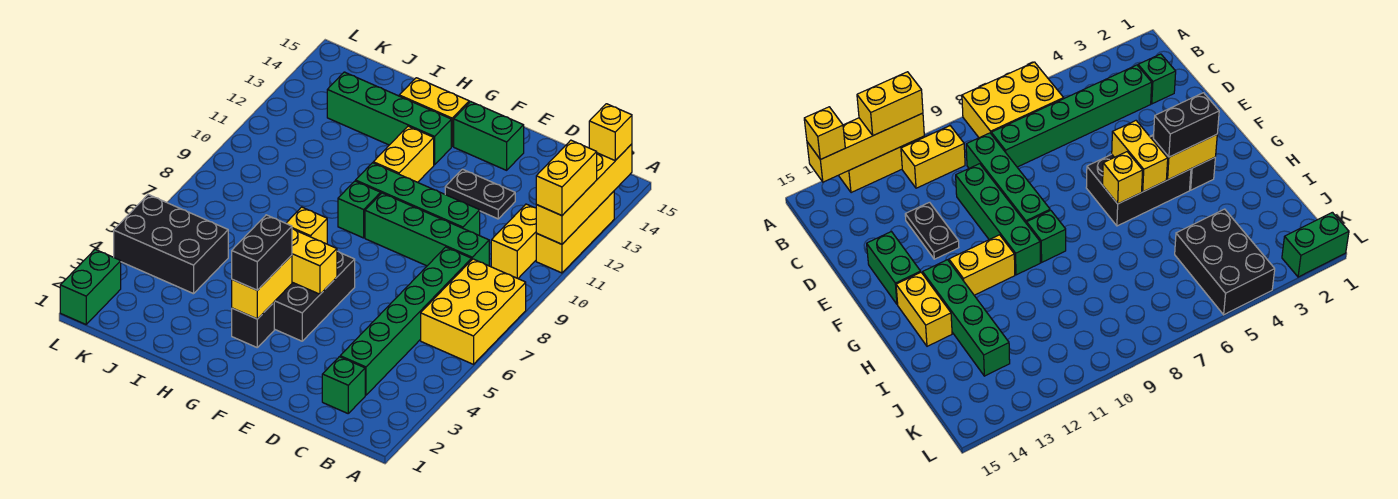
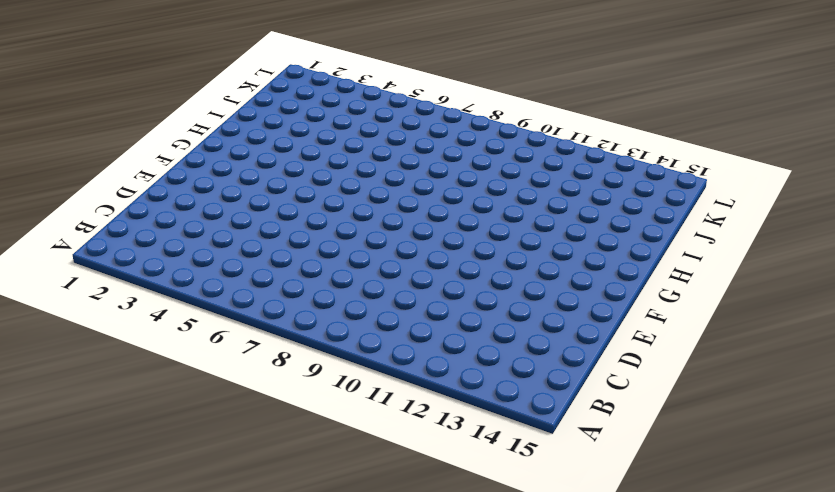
none -> yellow brick A6:B8 level 1
none -> yellow brick A11:A13 level 1
none -> yellow brick B10:B11 level 1

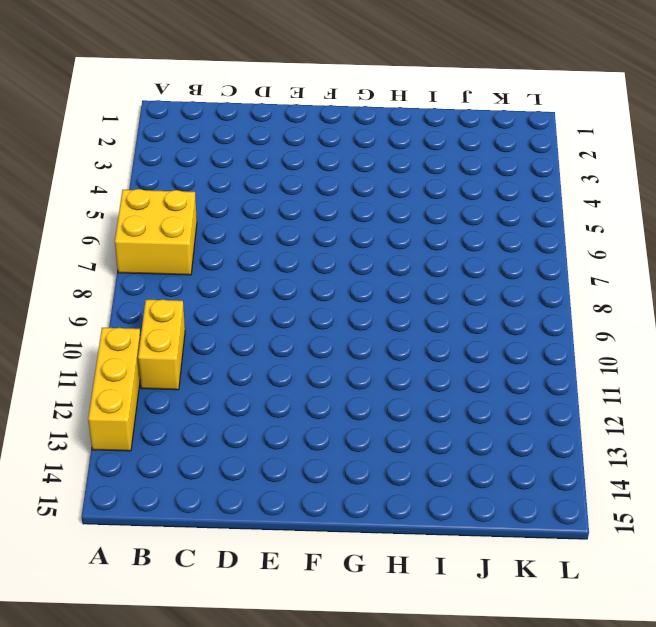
yellow brick A6:B7 level 1 -> yellow brick A6:B8 level 1
none -> green brick C2 level 1
none -> green brick C3:C8 level 1
none -> green brick C9:F9 level 1

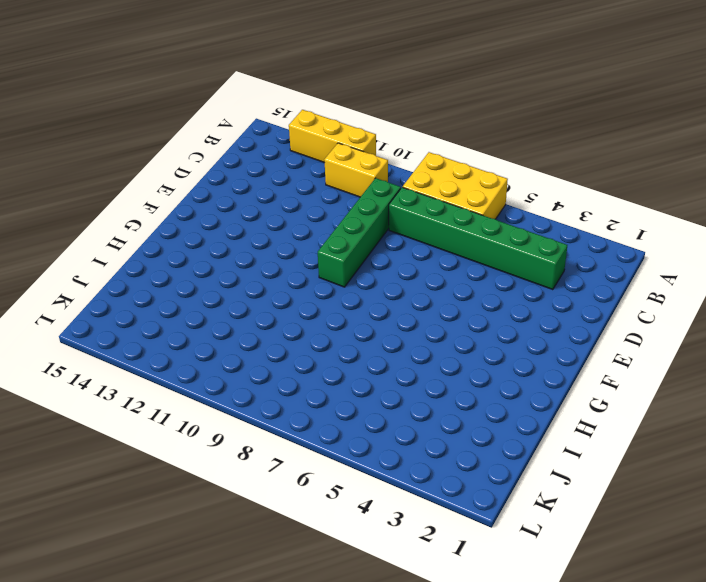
none -> green brick C2 level 1
none -> green brick D10:G10 level 1
none -> black plate D12:E12 level 1

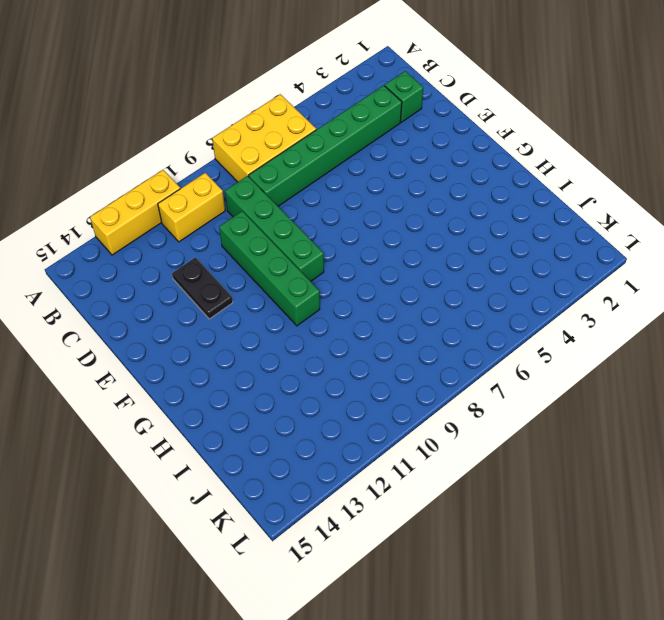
none -> green brick E14:F14 level 1
none -> black brick F4:G6 level 1
none -> black brick G3 level 1

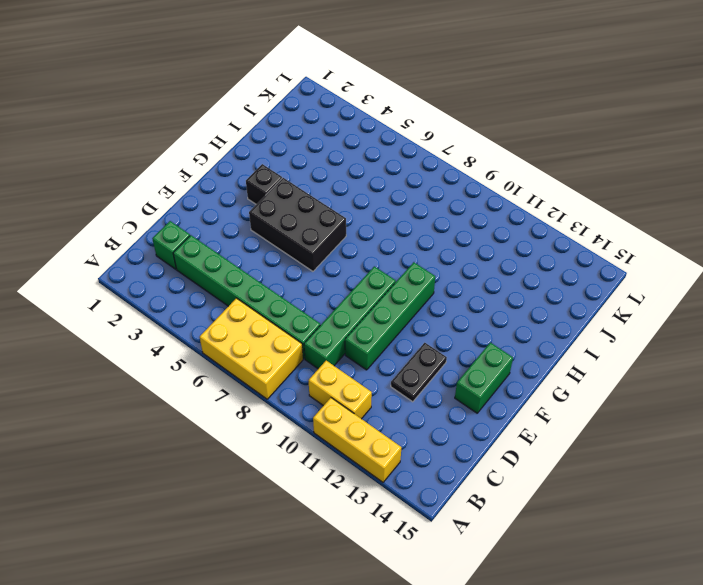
none -> green brick G9 level 1
none -> yellow brick G11:G12 level 1
none -> green brick G13:J13 level 1

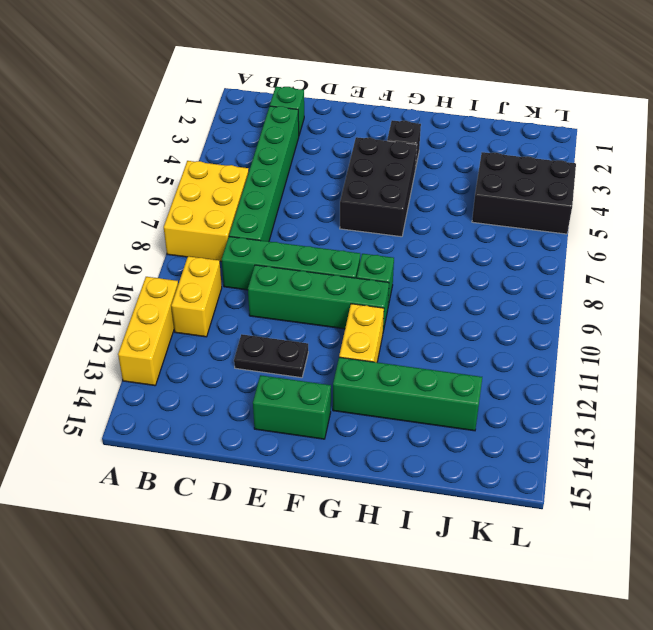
none -> yellow brick G14:H14 level 1
none -> green brick L1:L2 level 1
none -> yellow brick A11:A14 level 2

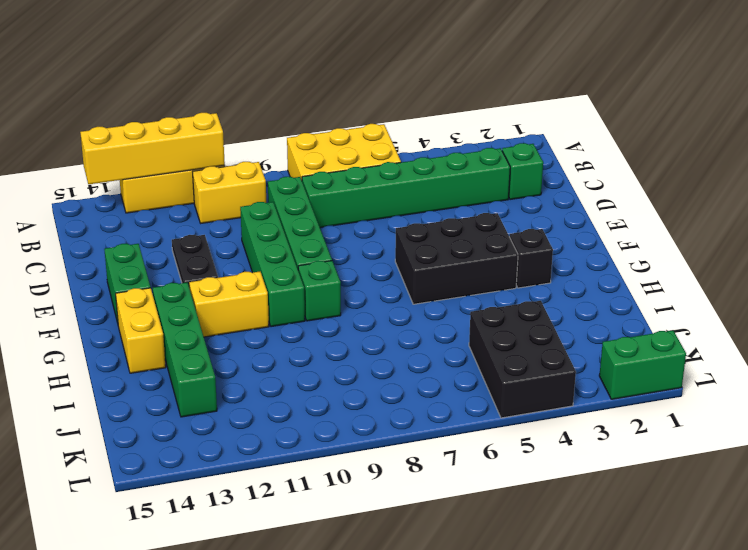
none -> yellow brick F5:G5 level 2
none -> yellow brick G3:G4 level 2
none -> yellow brick G6 level 2

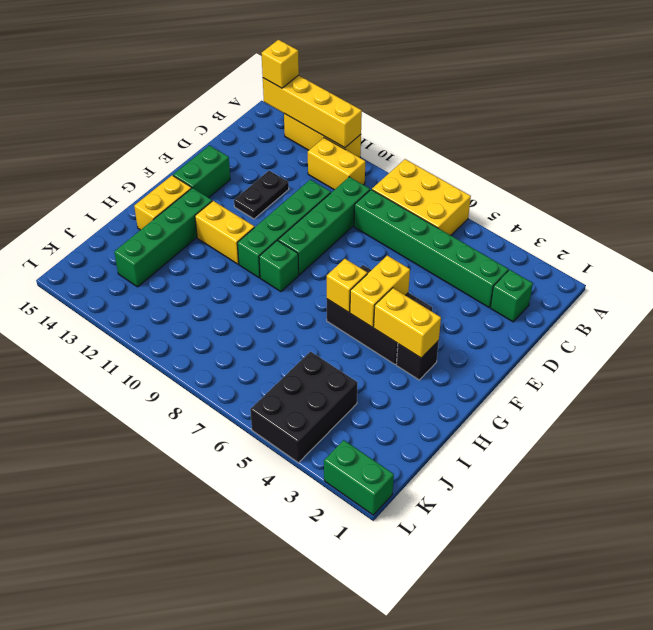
none -> yellow brick A11:A12 level 3
none -> black brick G3:G4 level 3

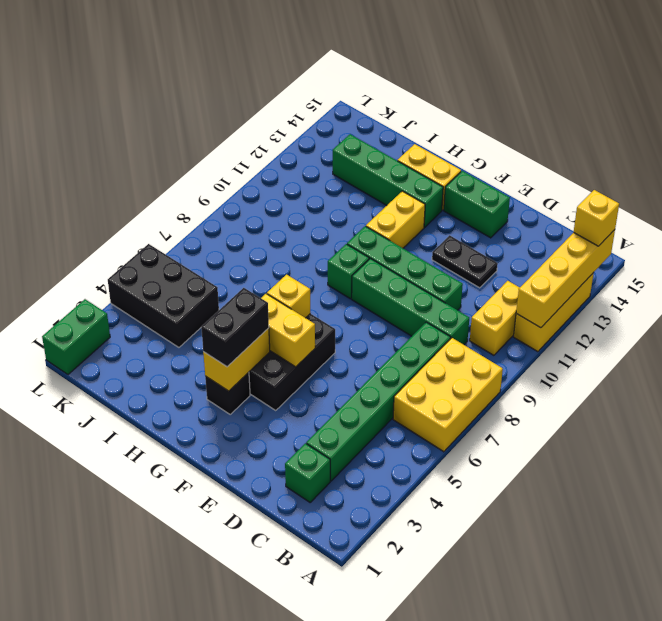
none -> yellow brick A11:A12 level 3

